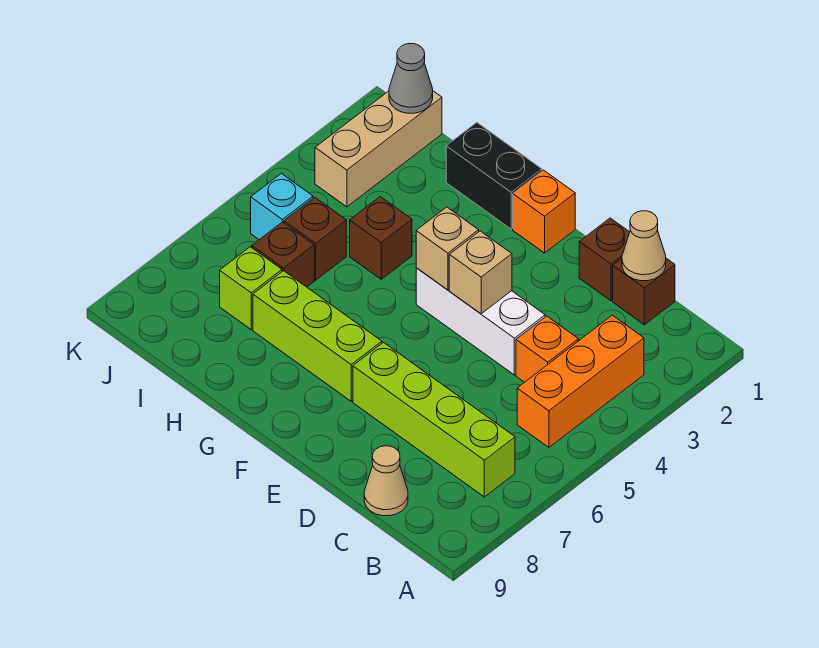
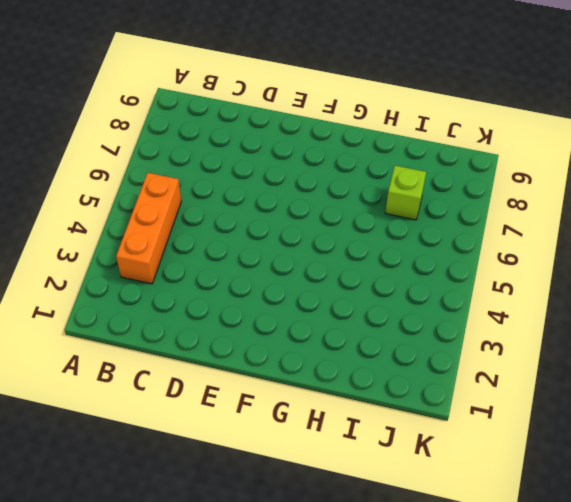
none -> lime brick B7:E7 level 1
none -> brown brick C1 level 1
none -> orange brick C4 level 1

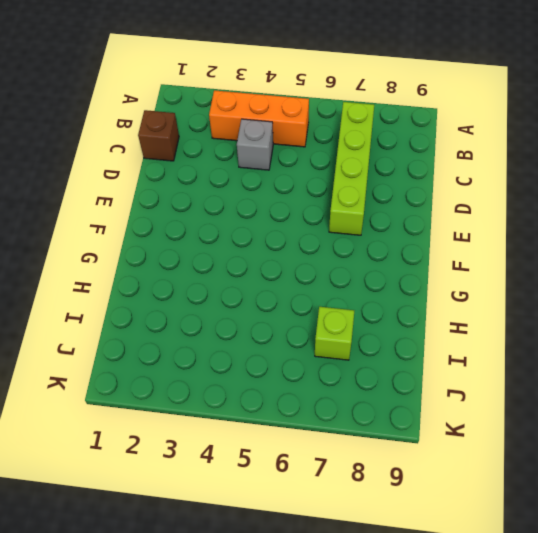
grey brick C4 level 1 -> orange brick C4 level 1
none -> tan cone C9 level 1
none -> brown brick D1 level 1
none -> white brick D4:F4 level 1

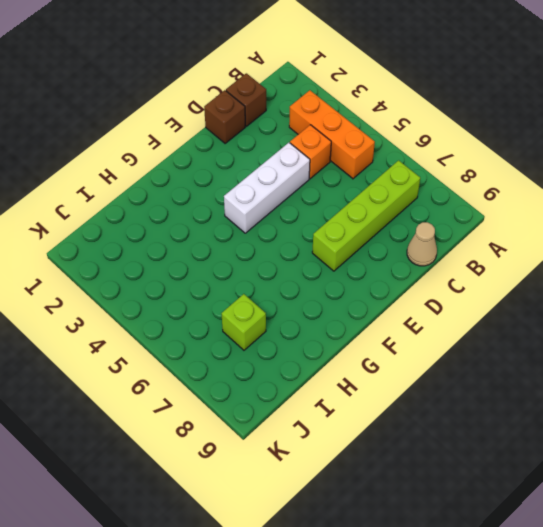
none -> orange brick F1 level 1
none -> lime brick F7:H7 level 1
none -> black brick G1:H1 level 1

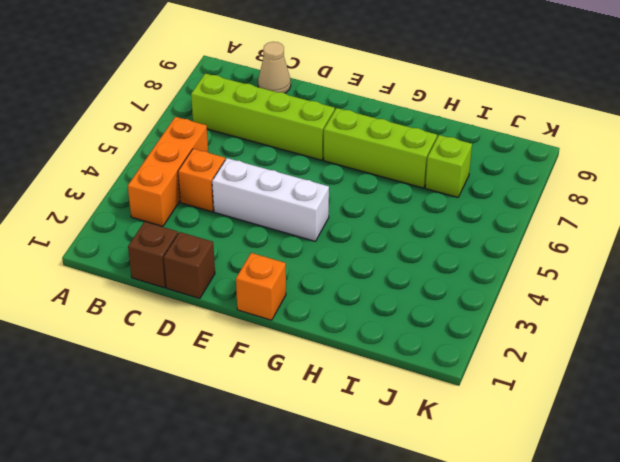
none -> black brick G1:H1 level 1
none -> brown brick H4 level 1
none -> brown brick I5 level 1

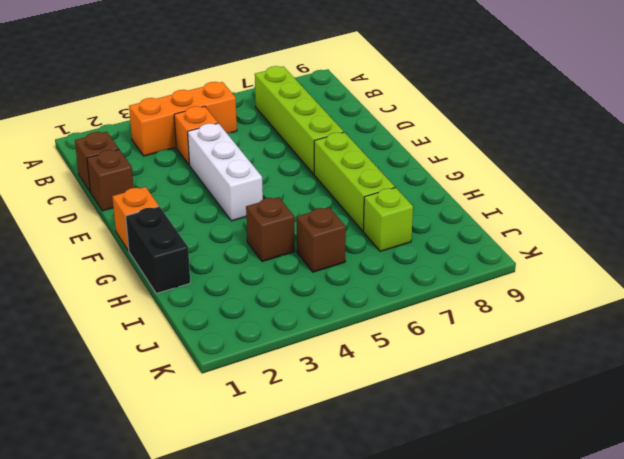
none -> tan cone C9 level 1
none -> brown brick I6 level 1
none -> tan brick J1:J3 level 1

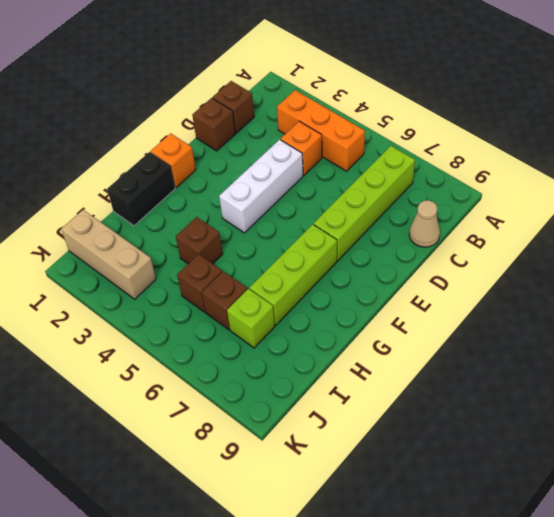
none -> cyan brick J5 level 1
none -> tan cone C1 level 2
none -> tan brick E4 level 2

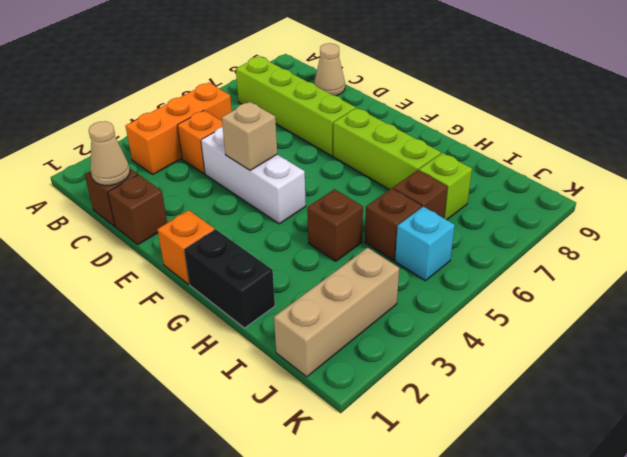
none -> tan brick F4 level 2
none -> grey cone J1 level 2

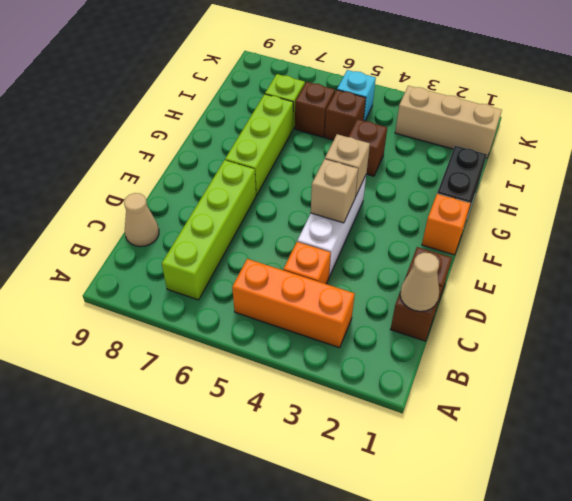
none -> grey cone J1 level 2

